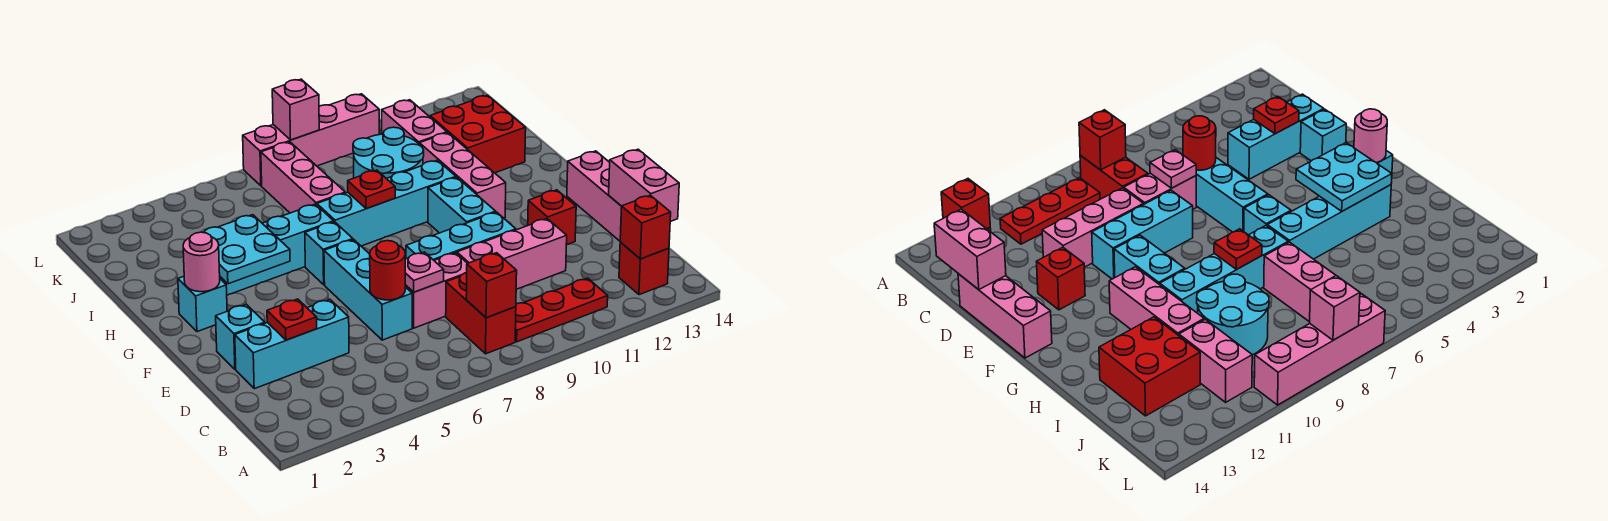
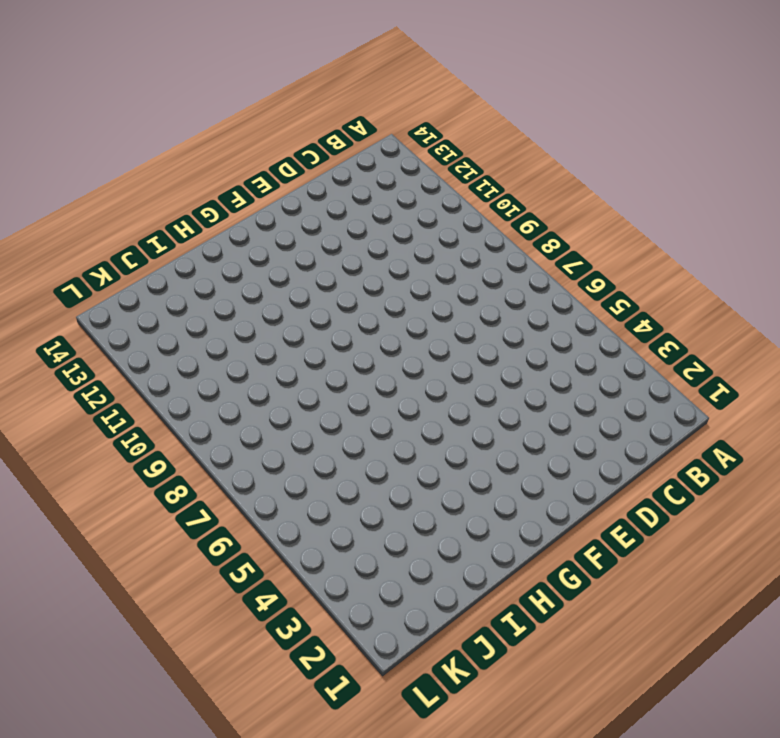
none -> red brick B8:C8 level 1
none -> red plate B9:B11 level 1
none -> red brick B13 level 1
none -> cyan brick D2:D4 level 1

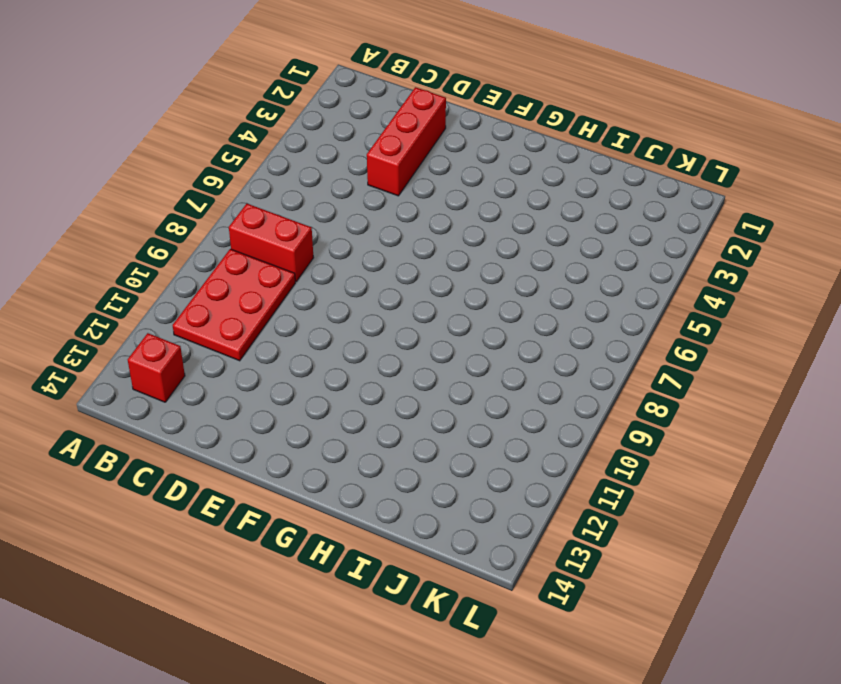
red plate B9:C11 level 1 -> red plate B9:B11 level 1
red brick D2:D4 level 1 -> cyan brick D2:D4 level 1
none -> cyan brick D6:F6 level 1
none -> pink brick D7:D8 level 1
none -> pink brick D9:D11 level 1
none -> pink brick D14:F14 level 1

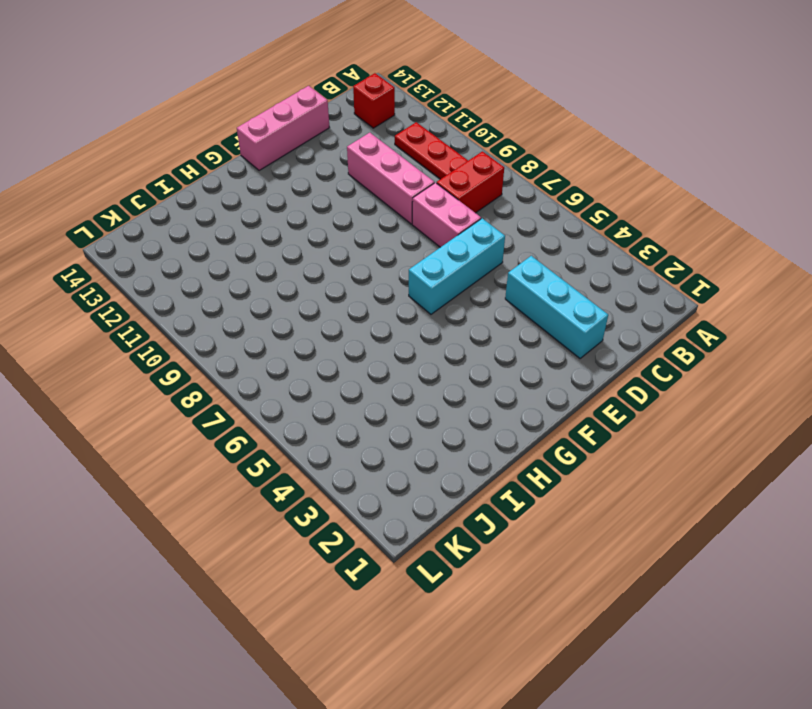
none -> cyan brick E2 level 1
none -> cyan brick E8:E10 level 1
none -> red brick E12 level 1
none -> cyan brick F10:G10 level 1

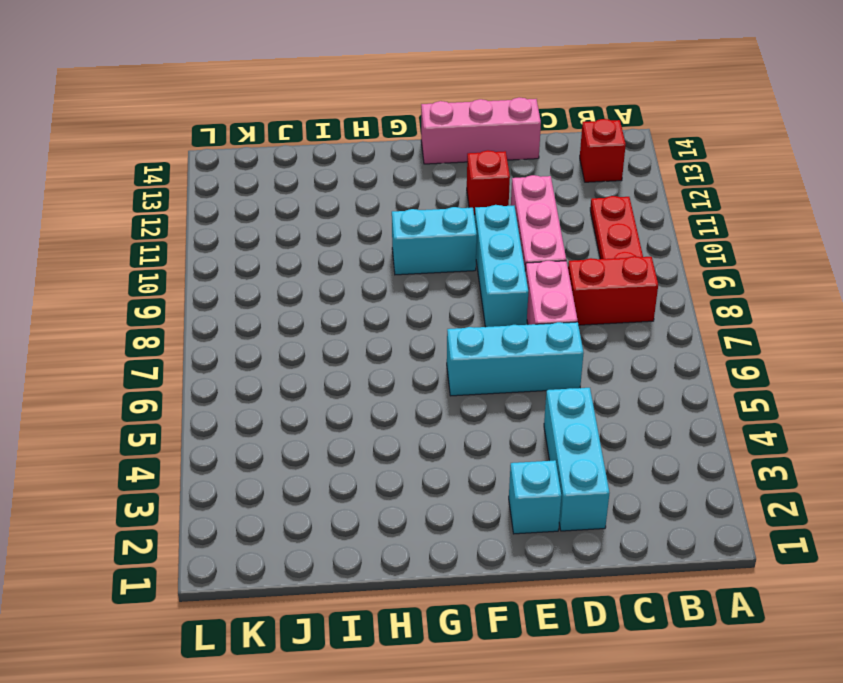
none -> cyan brick G2 level 1
none -> cyan brick G6 level 1
none -> pink brick G11:I11 level 1
none -> cyan brick H3:H6 level 1

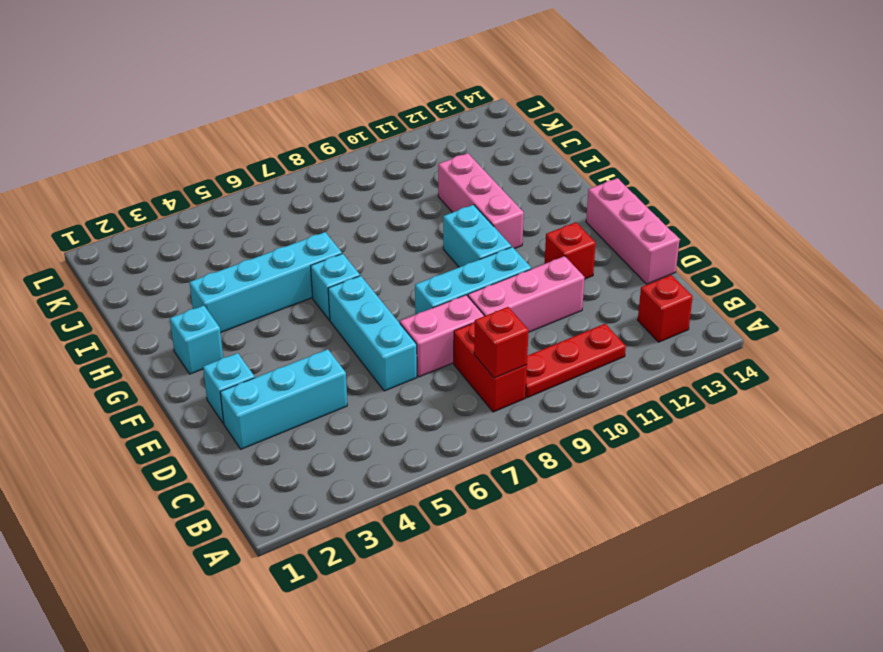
none -> cyan brick H7:H10 level 1
none -> pink brick I7:K7 level 1
none -> cyan round brick I9:J10 level 1
none -> red brick I12:J13 level 1

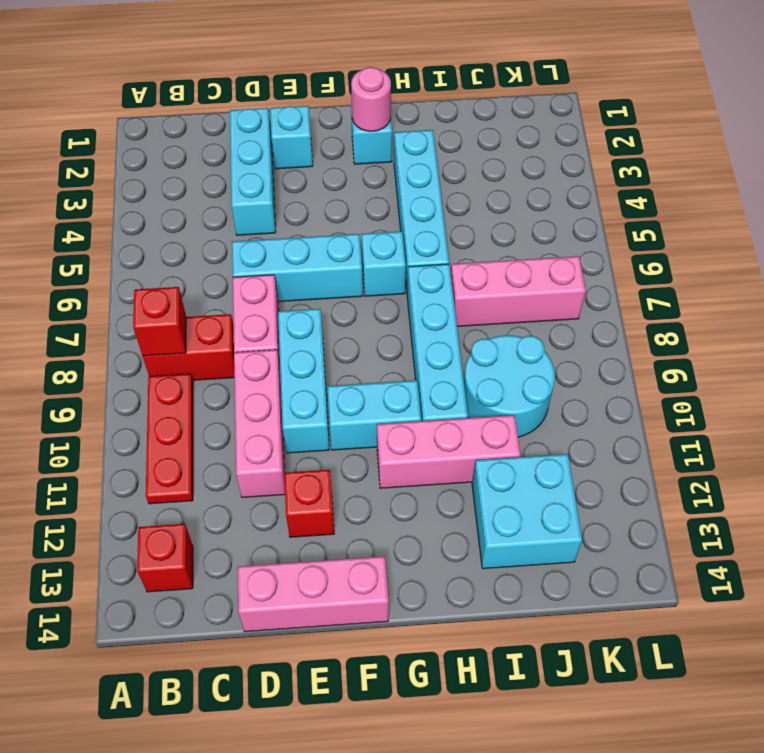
cyan brick I12:J13 level 1 -> red brick I12:J13 level 1
none -> pink brick J11:K11 level 1
none -> pink brick L7:L10 level 1
none -> red brick B13 level 2
none -> pink brick C14:D14 level 2

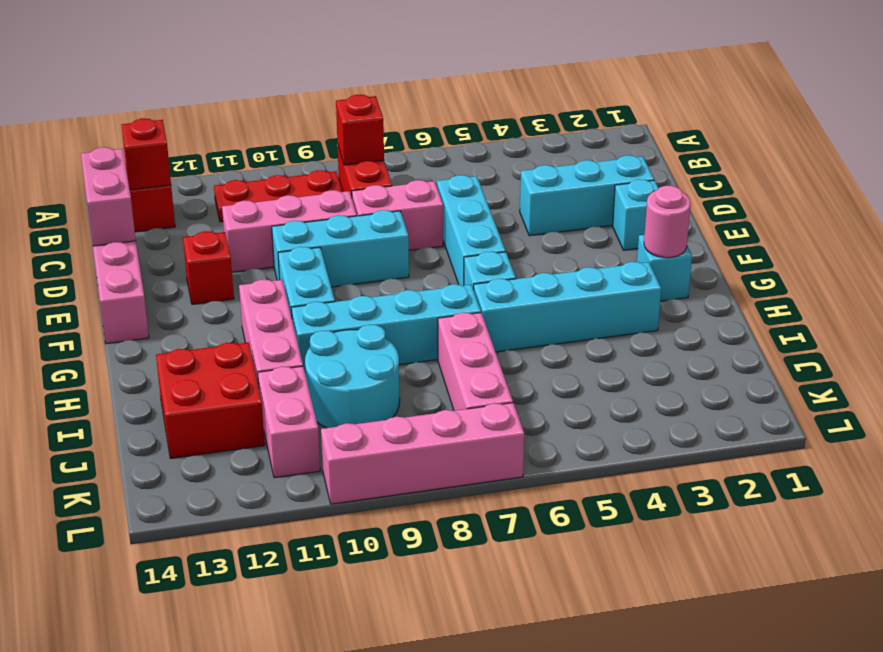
none -> red plate D3 level 2
none -> red round brick D6 level 2
none -> pink plate D7 level 2
none -> cyan plate G3:H4 level 2

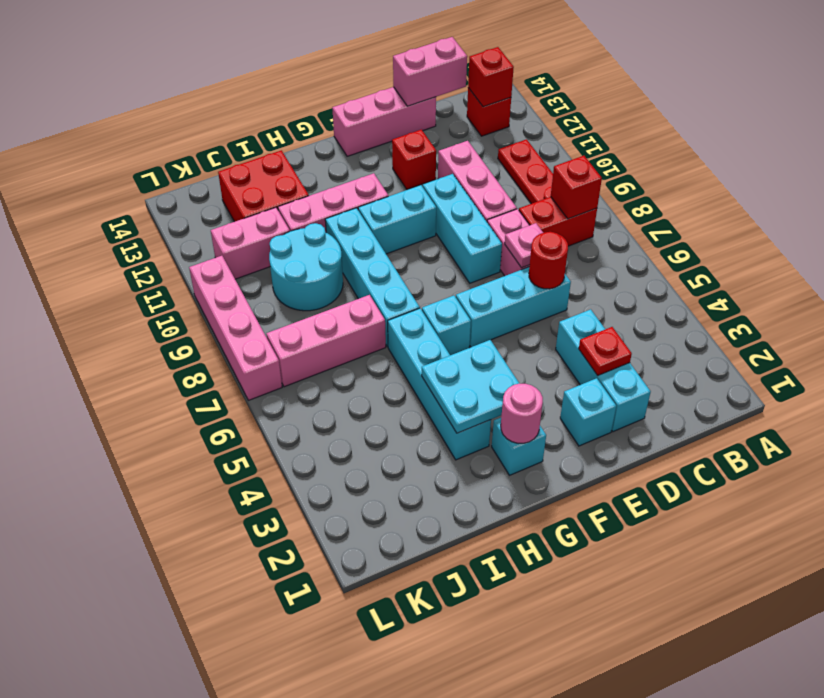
none -> red plate H8 level 2
none -> pink brick L8 level 2

